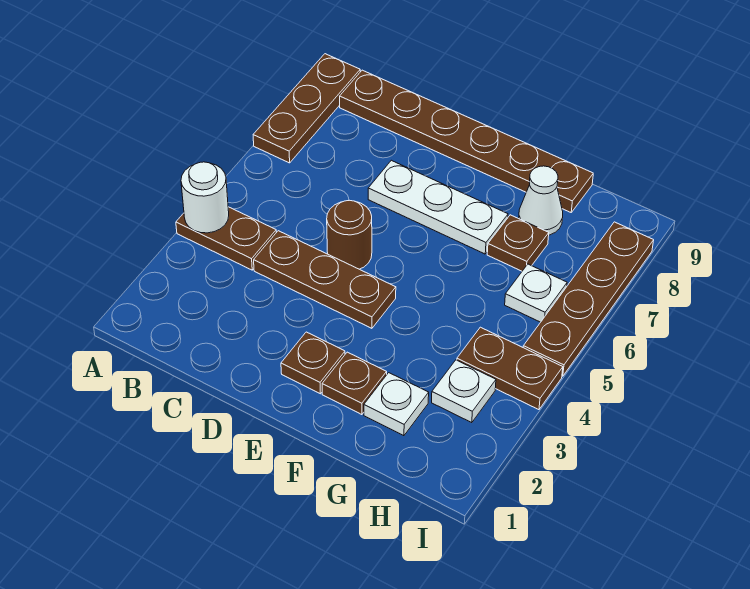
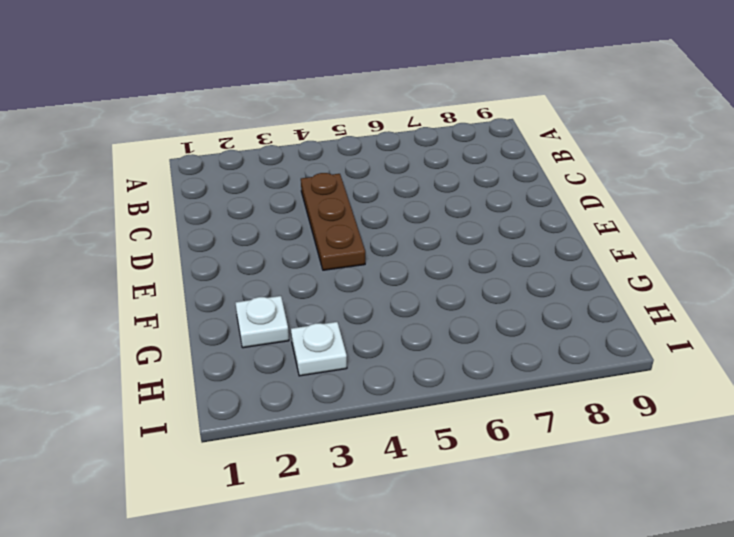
none -> brown plate A4:B4 level 1
none -> brown plate A7:A9 level 1
none -> brown plate B9:G9 level 1

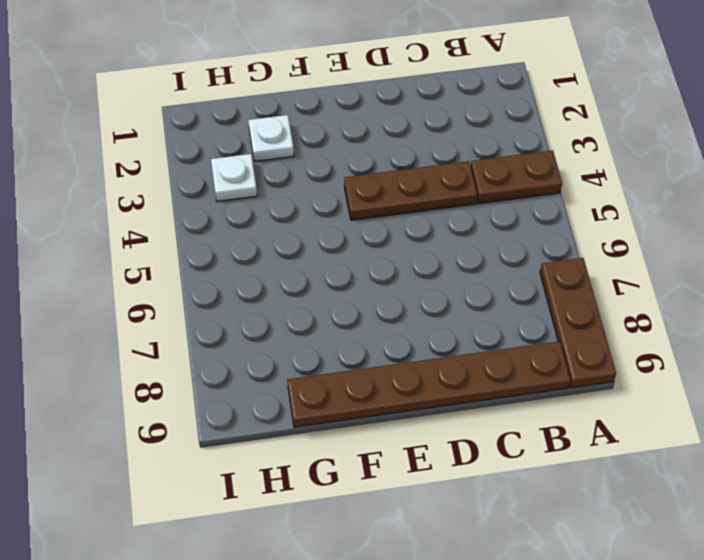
none -> brown round brick D5 level 1
none -> white plate D7:F7 level 1
none -> brown plate E2 level 1

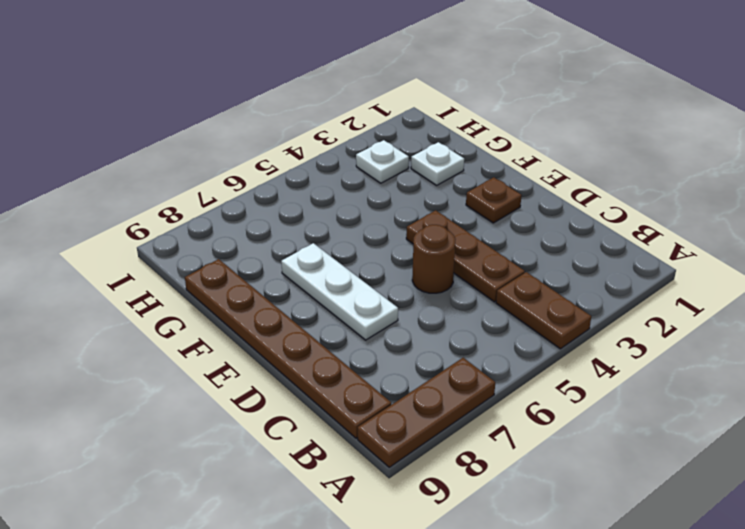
none -> brown plate F2 level 1
none -> brown plate G7 level 1
none -> white cone G8 level 1

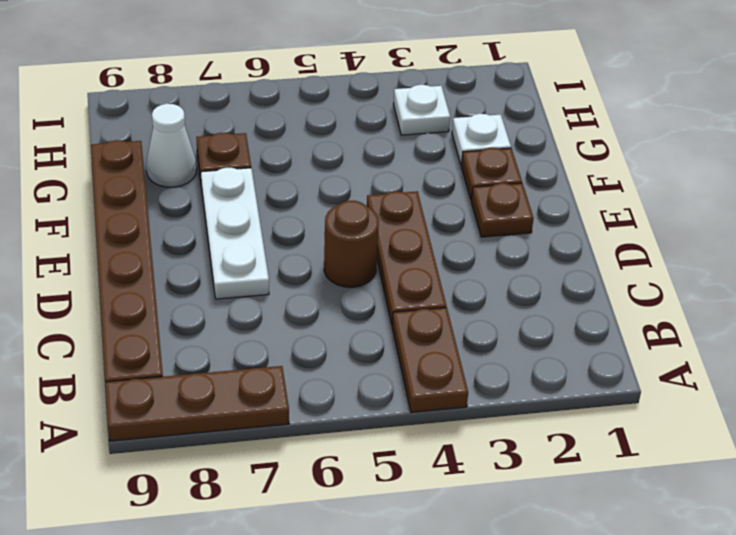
none -> brown plate H4:I4 level 1
none -> white plate H6 level 1
none -> brown plate I5:I8 level 1

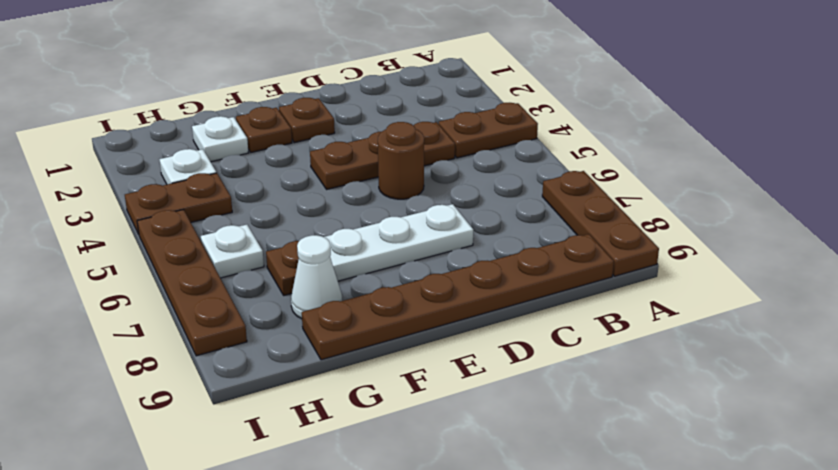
none -> white round brick A4 level 2

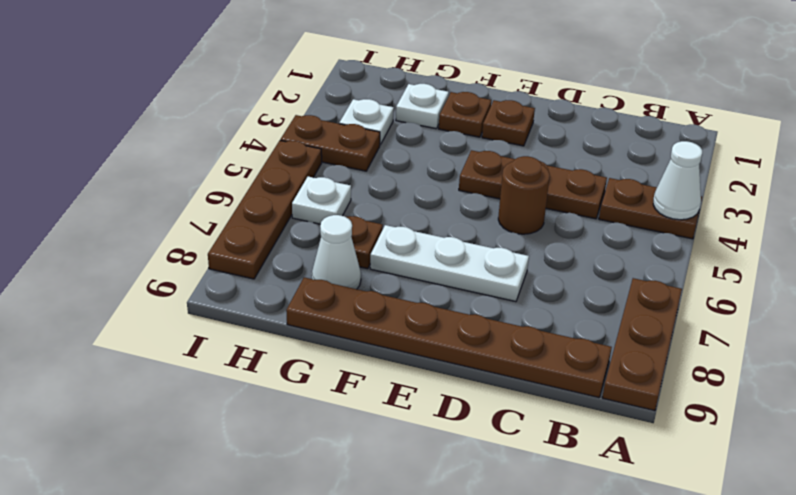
white cone A4 level 2 -> white round brick A4 level 2

